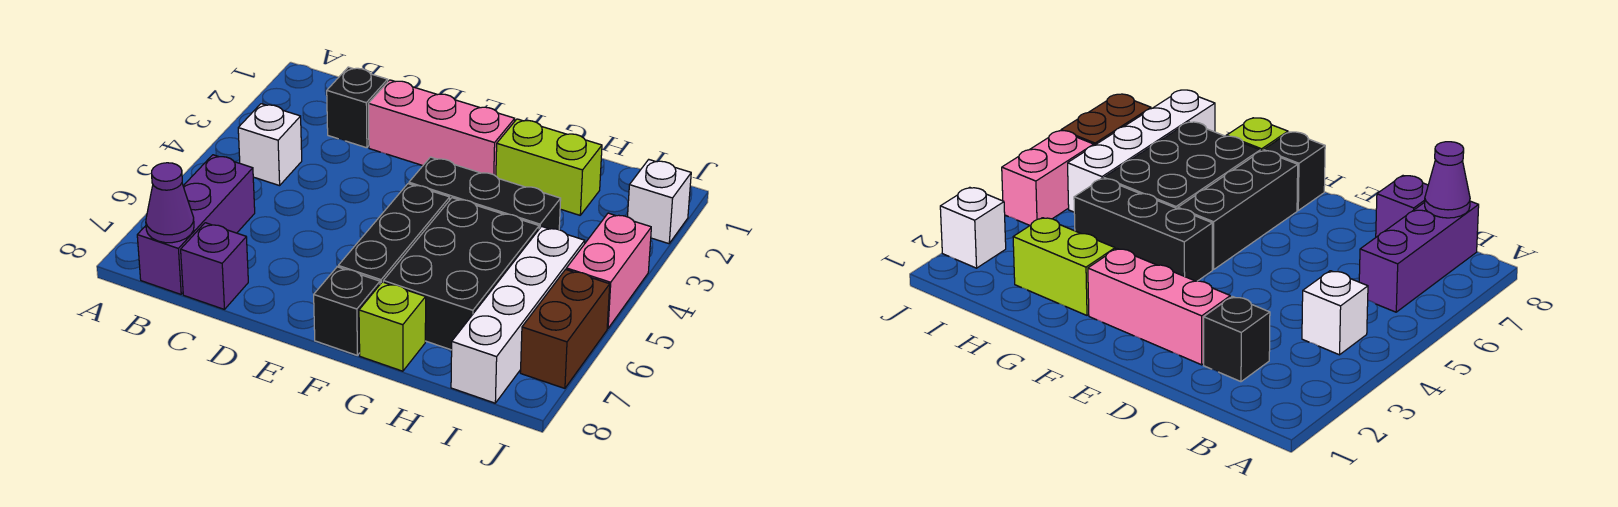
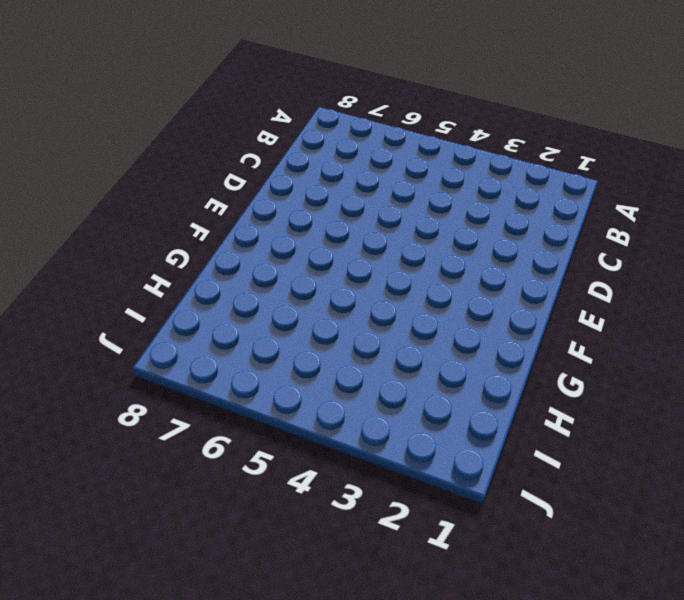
none -> white brick B4 level 1
none -> purple brick B6:B8 level 1
none -> black brick C2 level 1

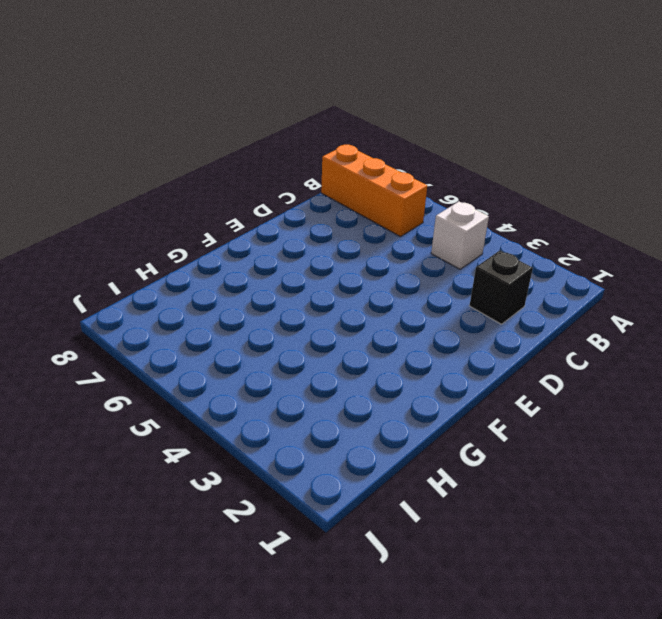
orange brick B6:B8 level 1 -> purple brick B6:B8 level 1
none -> purple brick C8 level 1
none -> pink brick D2:F2 level 1
none -> black brick F4:H4 level 1

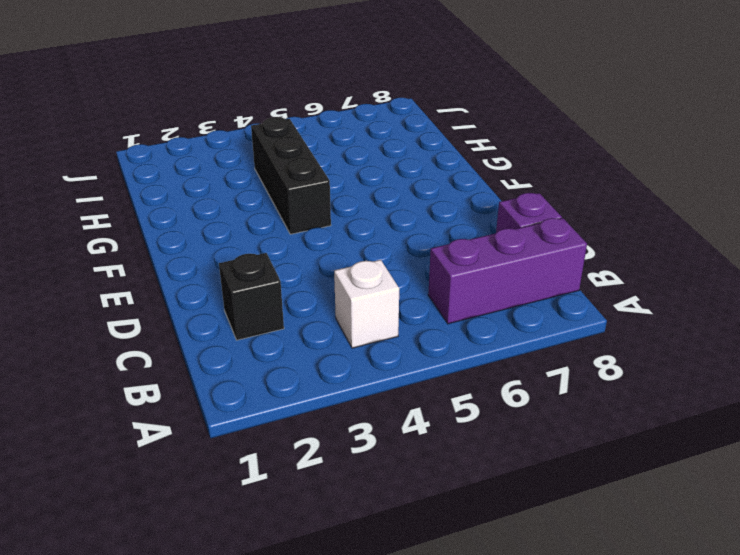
none -> pink brick D2:F2 level 1
none -> black brick F5:F7 level 1
none -> black brick F8 level 1

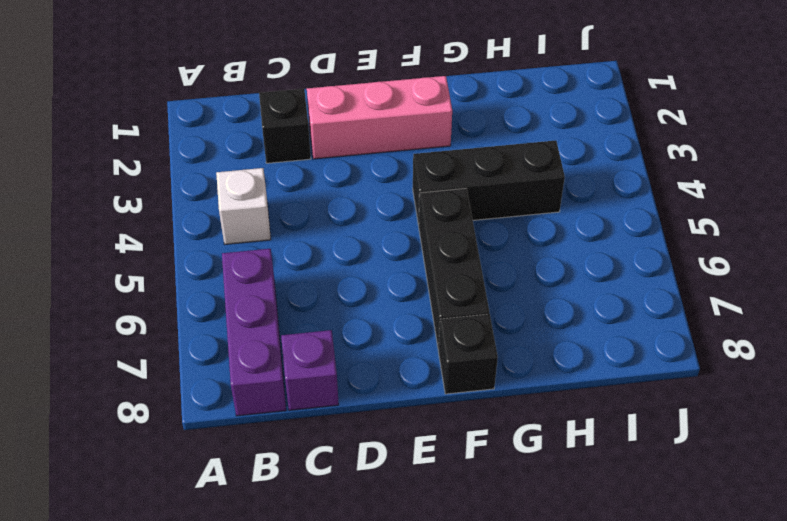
none -> lime brick G2:H2 level 1
none -> black brick G5:H7 level 1
none -> lime brick G8 level 1

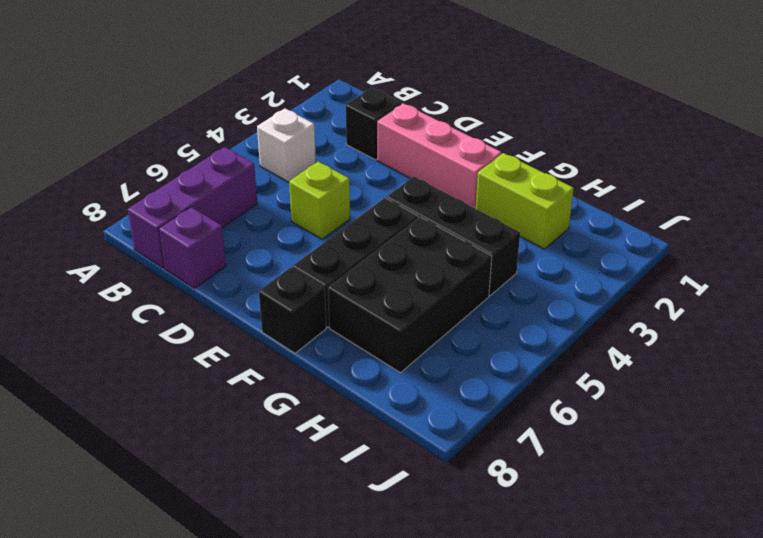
lime brick D5 level 1 -> lime brick G8 level 1
none -> white brick I5:I8 level 1
none -> white brick J2 level 1
none -> pink brick J4:J5 level 1

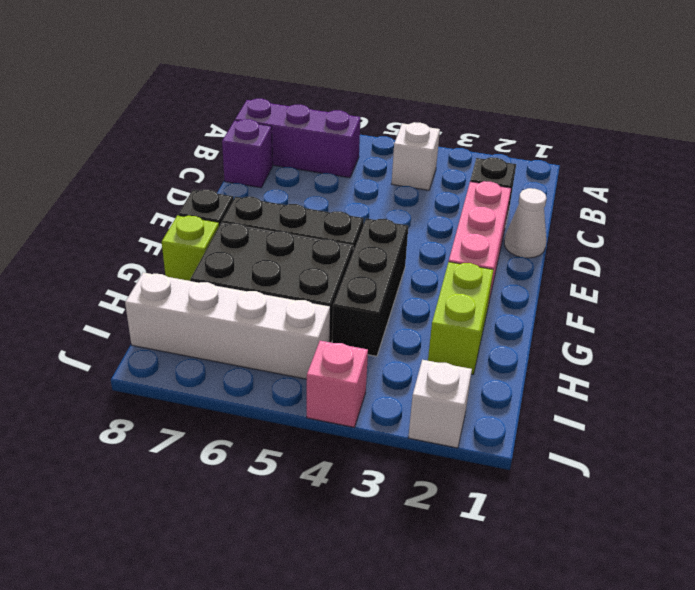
white cone D1 level 1 -> none
pink brick J4 level 1 -> pink brick J4:J5 level 1
none -> brown brick J6:J7 level 1
none -> purple cone B8 level 2

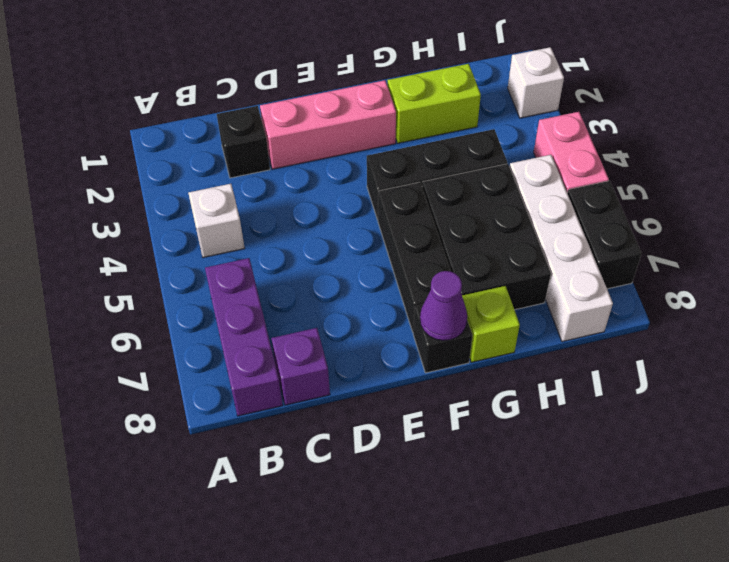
purple cone F8 level 2 -> purple cone B8 level 2
black brick J6:J7 level 1 -> brown brick J6:J7 level 1

